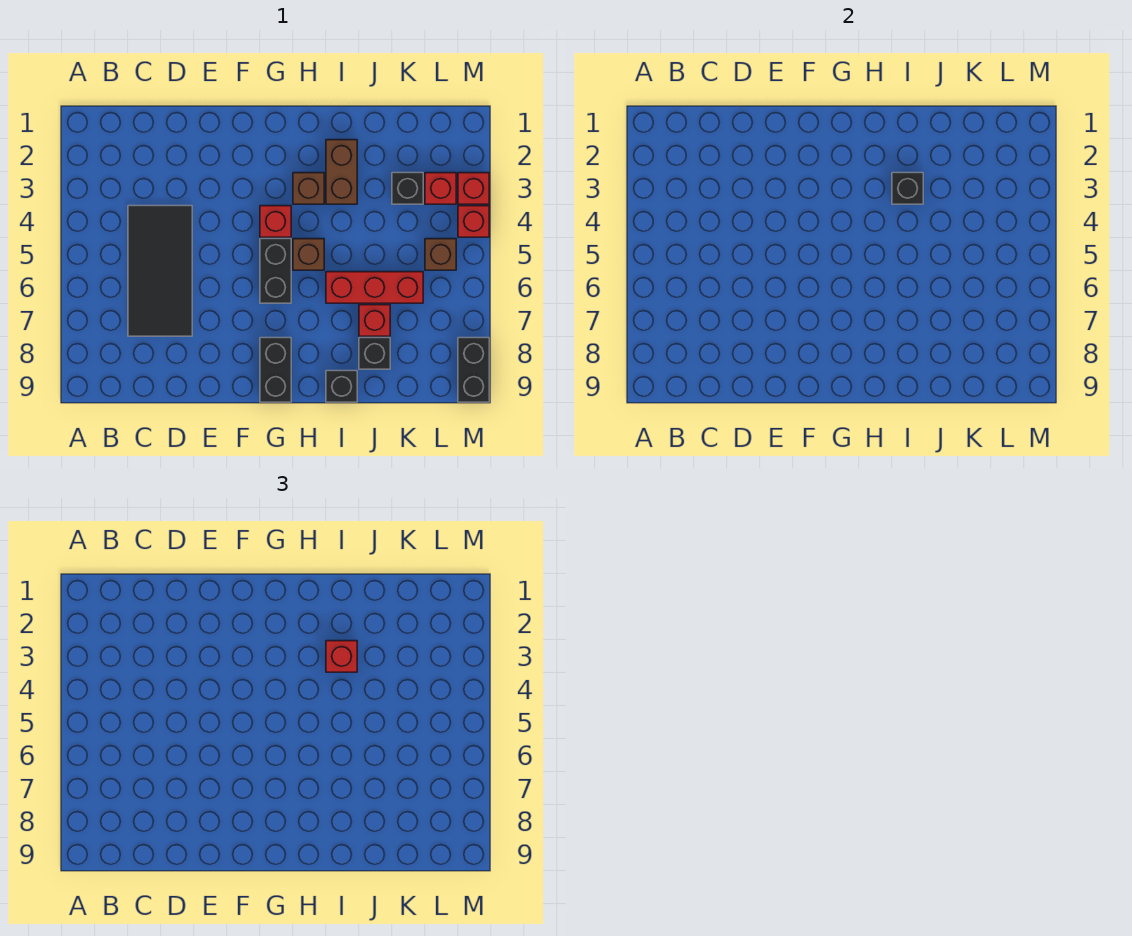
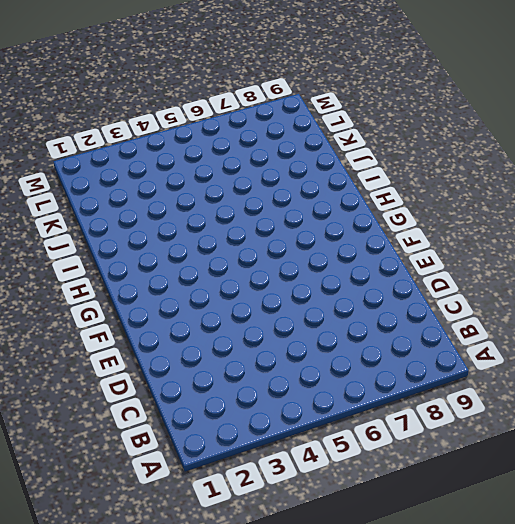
none -> black tile C4:D7 level 1
none -> red brick G4 level 1
none -> black brick G5:G6 level 1

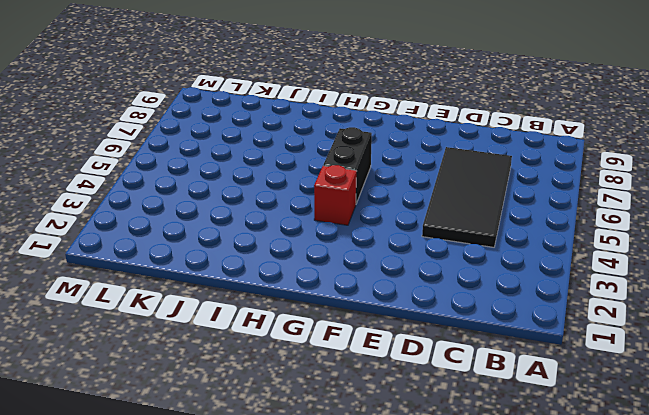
none -> black brick G8:G9 level 1
none -> brown brick H3 level 1
none -> brown brick H5 level 1

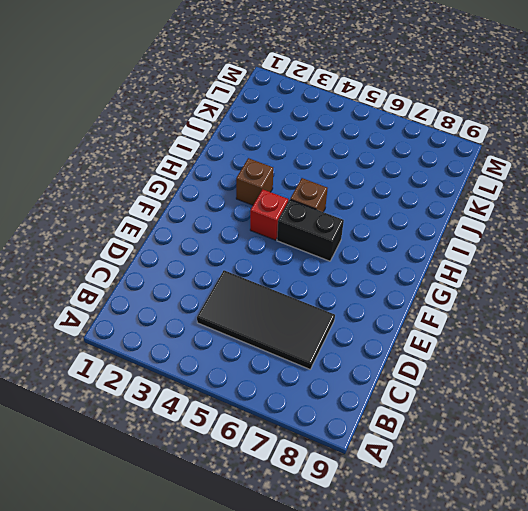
none -> black brick G8:G9 level 1
none -> brown brick I2:I3 level 1
none -> red brick I6:K6 level 1

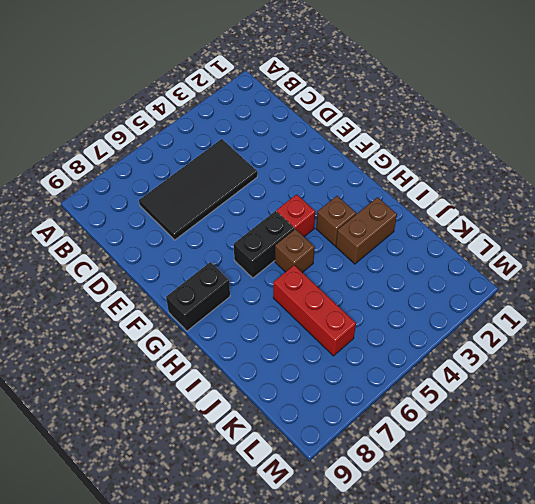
none -> black brick I9 level 1
none -> red brick J7 level 1
none -> black brick J8 level 1

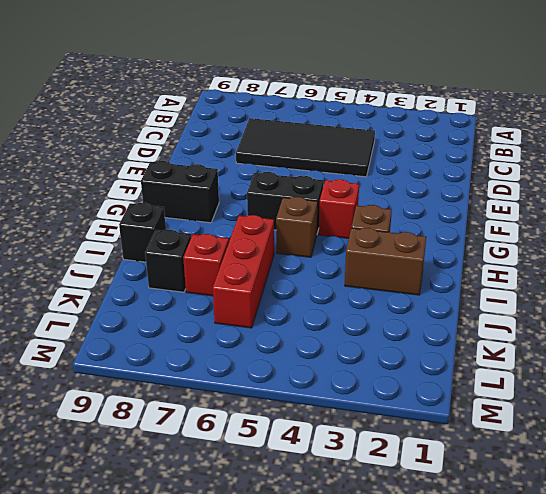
none -> black brick K3 level 1
none -> red brick L3 level 1
none -> brown brick L5 level 1

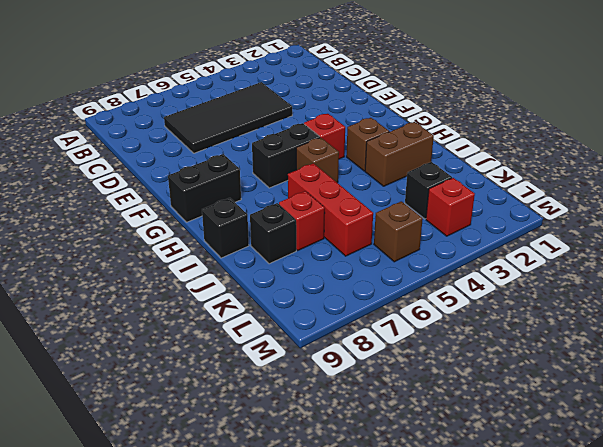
none -> red brick M3 level 1
none -> red brick M4 level 1
none -> black brick M8:M9 level 1

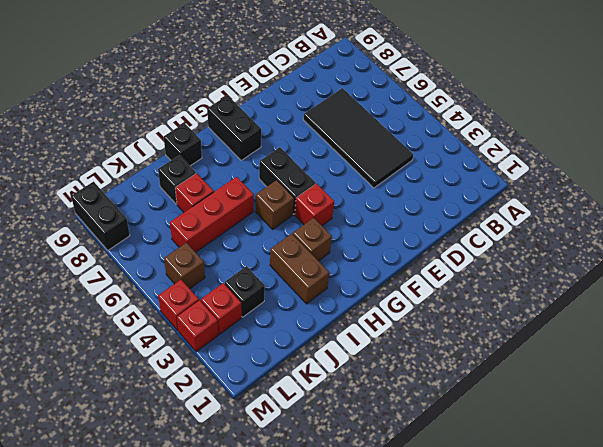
none -> black brick I3 level 2
none -> red brick I3 level 3

